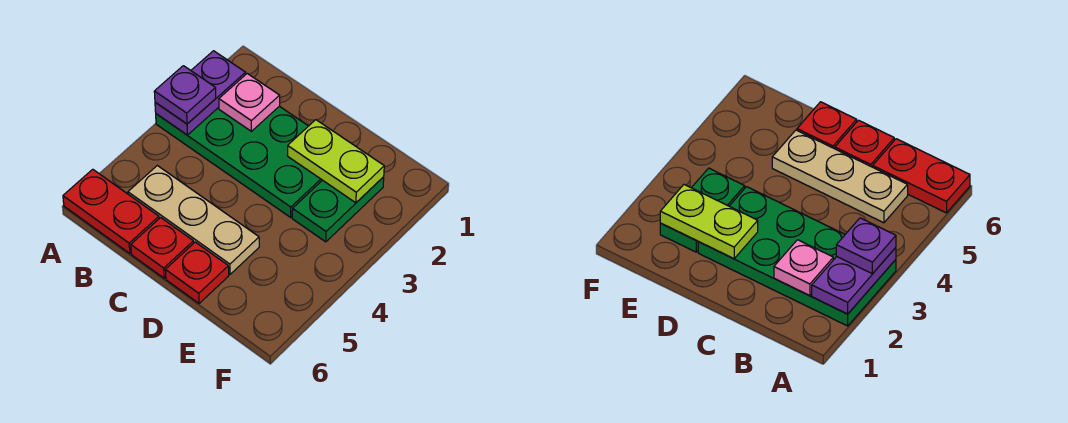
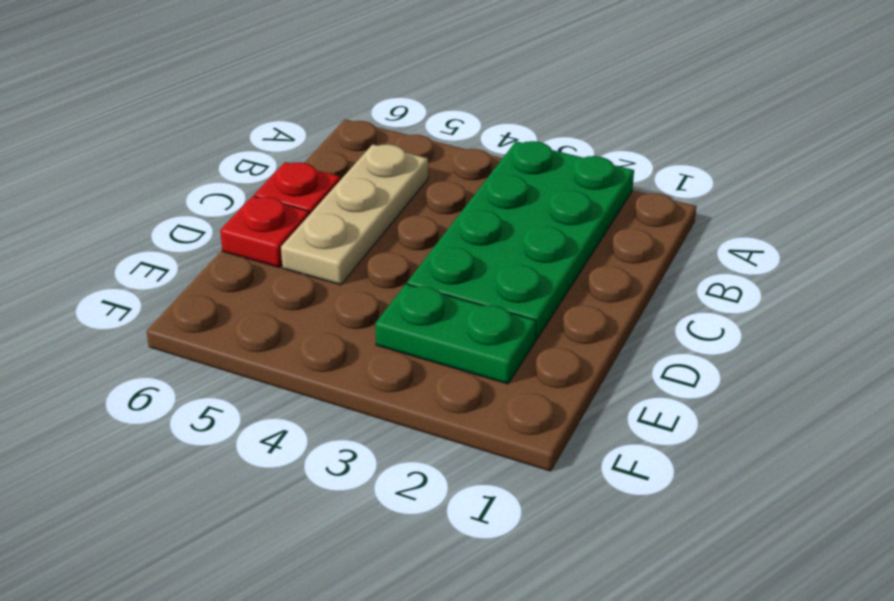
none -> red plate A6:B6 level 1
none -> purple plate A2:A3 level 2

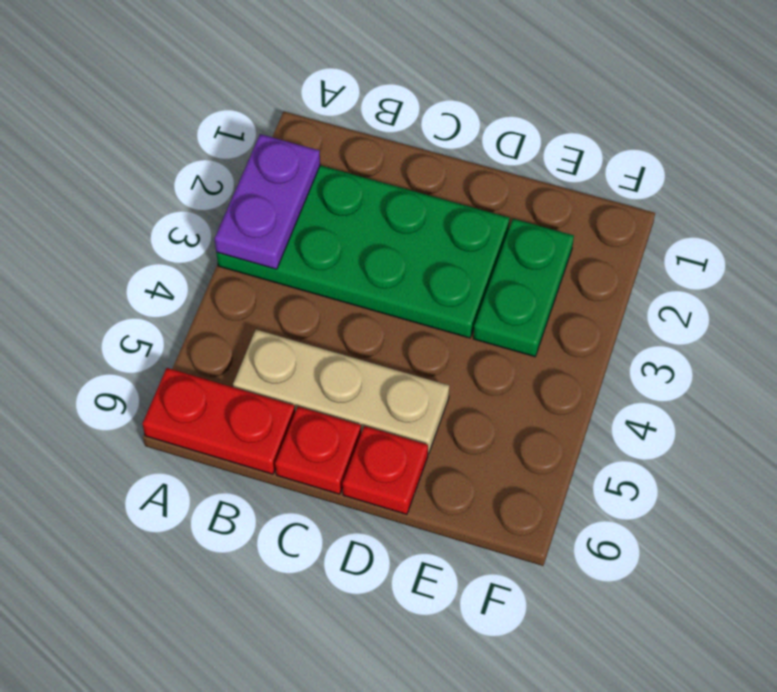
none -> pink plate B2 level 2
none -> lime plate D2:E2 level 2

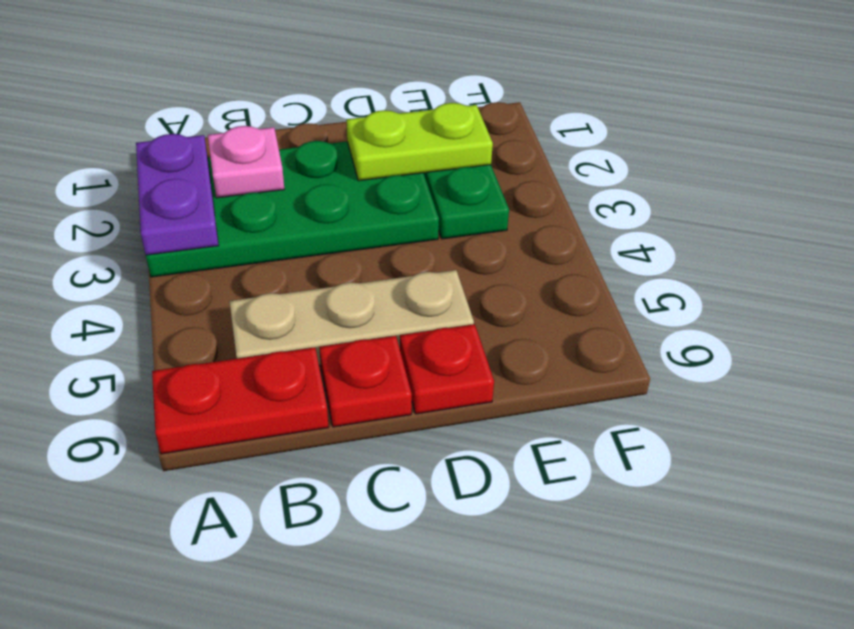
none -> purple plate A3 level 3

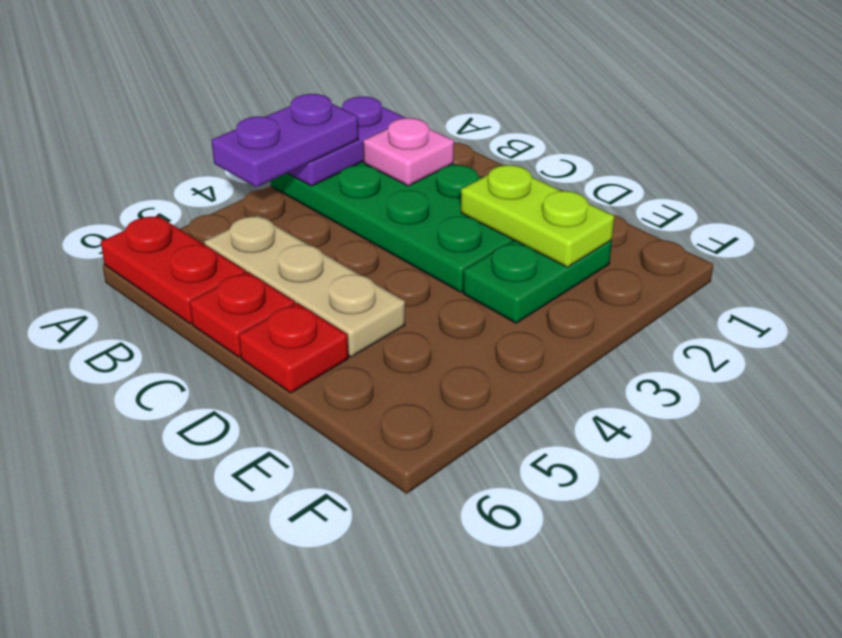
purple plate A3:A4 level 3 -> purple plate A3 level 3

